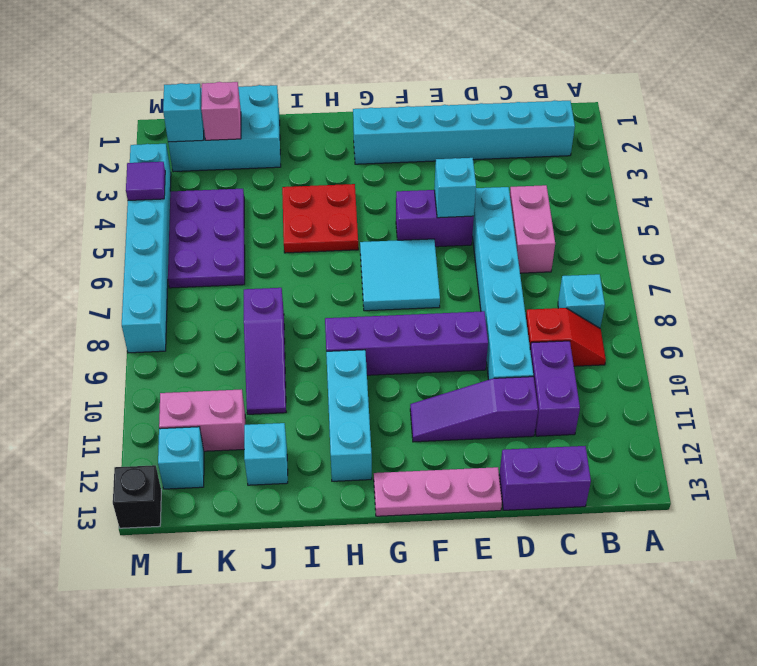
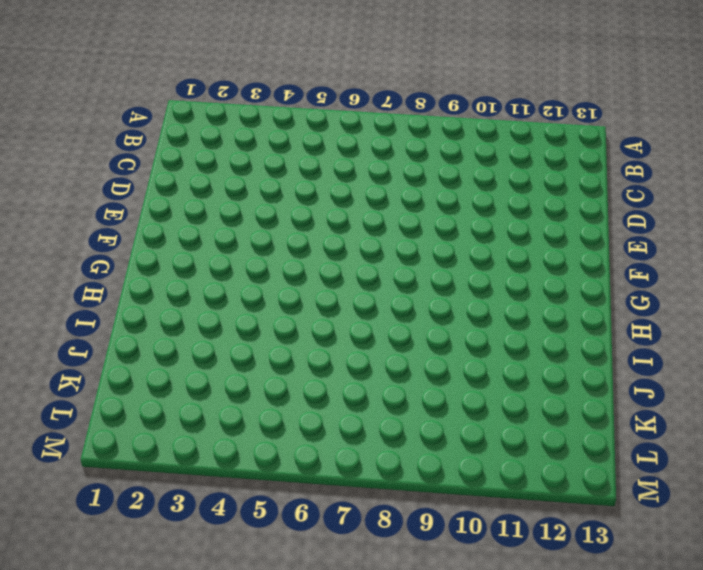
none -> cyan brick B2:G2 level 1
none -> cyan brick B8 level 1
none -> red slope B9:C9 level 1 top C

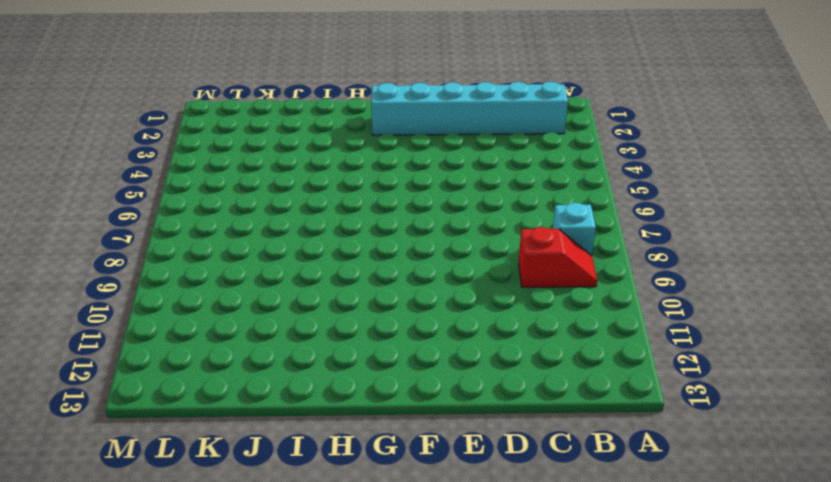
none -> pink brick C5:C6 level 1
none -> purple brick C10:C11 level 1
none -> purple brick C13:D13 level 1

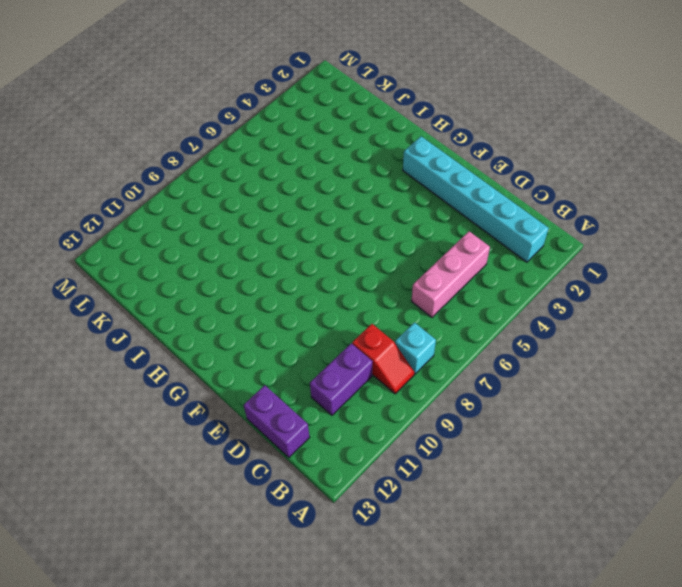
pink brick C4:C6 level 1 -> pink brick C5:C6 level 1
none -> cyan brick D5:D10 level 1
none -> purple slope D11:F11 level 1 top D
none -> purple brick E5:F5 level 1

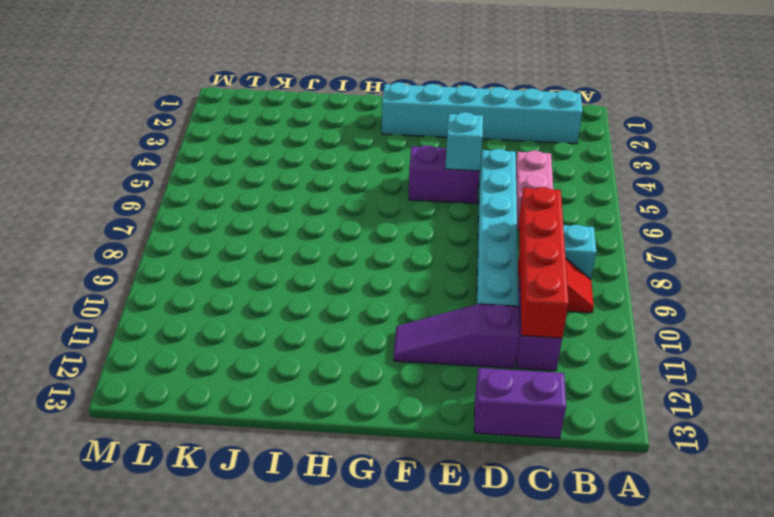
red brick C8:C11 level 2 -> none
none -> purple brick E9:H9 level 1
none -> pink plate E13:G13 level 1
none -> cyan tile F6:G7 level 1

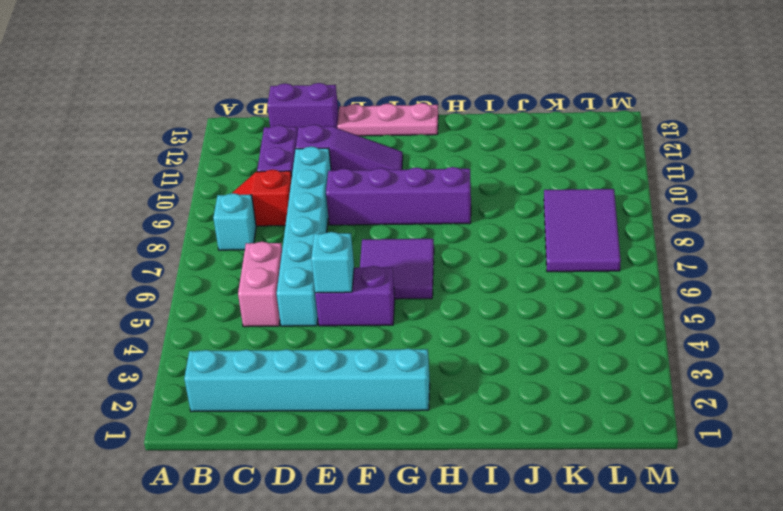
purple tile F6:G7 level 1 -> cyan tile F6:G7 level 1
purple tile K7:L9 level 1 -> none
none -> red plate H4:I5 level 1
none -> cyan brick H10:H12 level 1
none -> cyan brick J1:L2 level 1

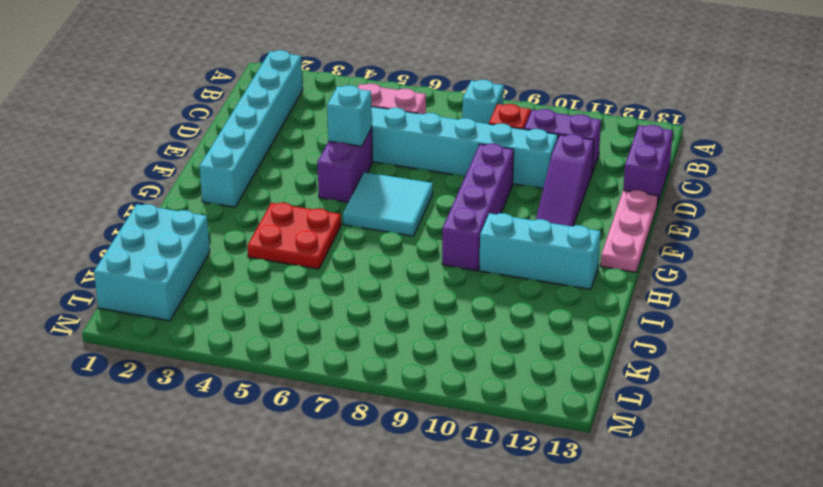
none -> purple slope J8:J10 level 1 top 8
none -> cyan brick J12 level 1
none -> purple plate K4:L6 level 1

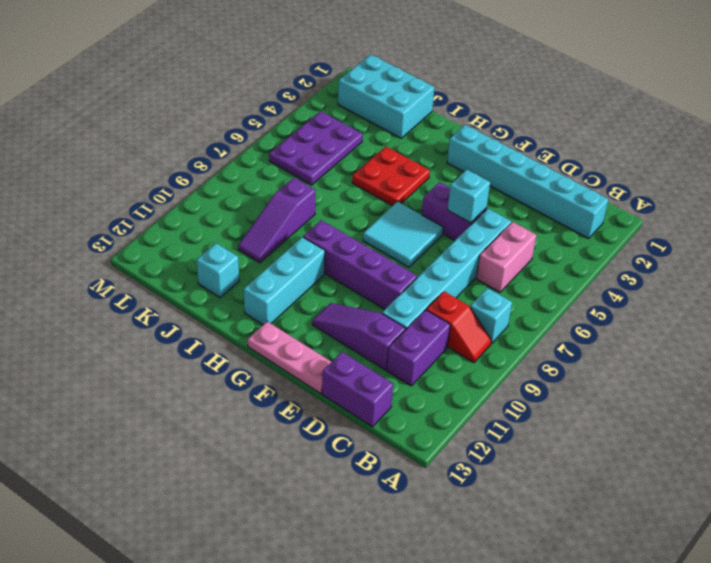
none -> pink brick K11:L11 level 1
none -> cyan brick L12 level 1
none -> cyan brick M3:M8 level 1

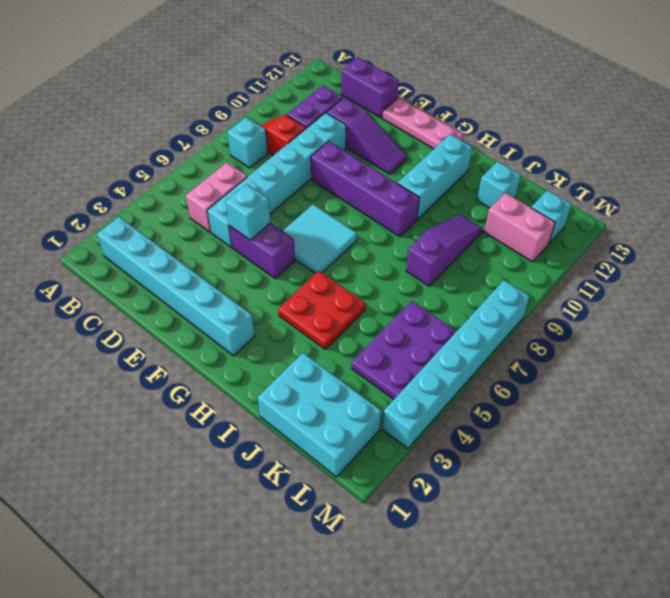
none -> black brick M13 level 1
none -> pink brick K2 level 2
none -> cyan brick L2 level 2

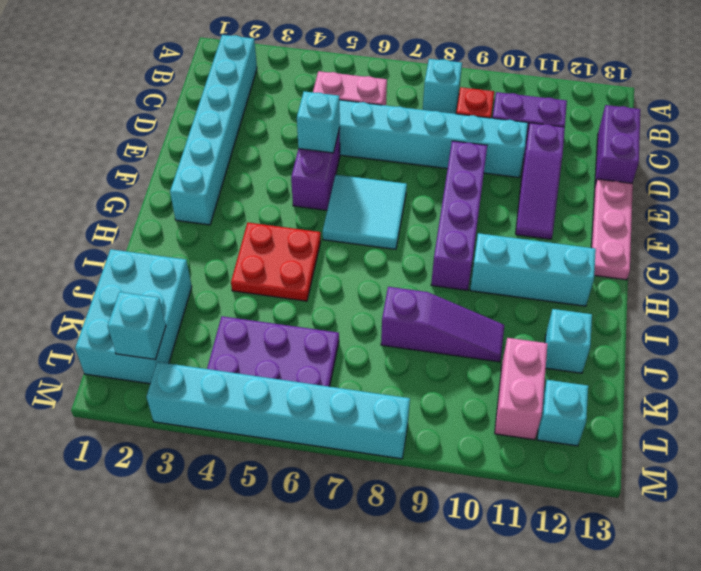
none -> black brick M13 level 1
none -> pink brick K2 level 2
none -> purple tile M4 level 2

